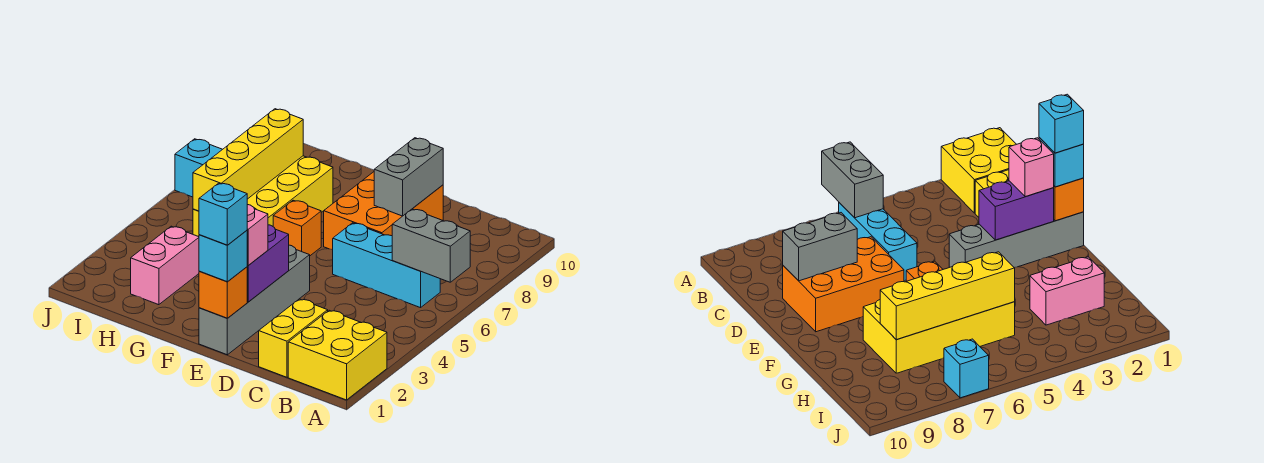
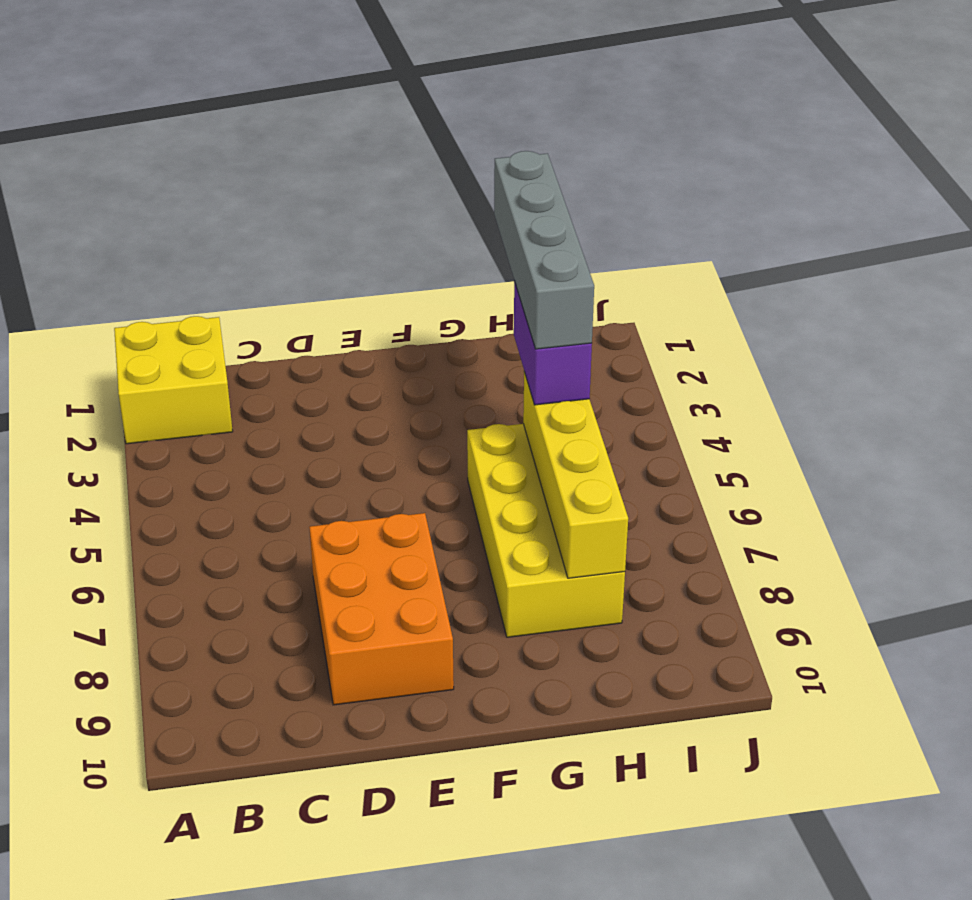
grey brick H2:H5 level 4 -> grey brick E1:E4 level 1
purple brick H4:H5 level 3 -> purple brick E2:E3 level 2
none -> cyan brick B6:D6 level 1
none -> yellow brick C1:C2 level 1
none -> orange brick F6 level 1

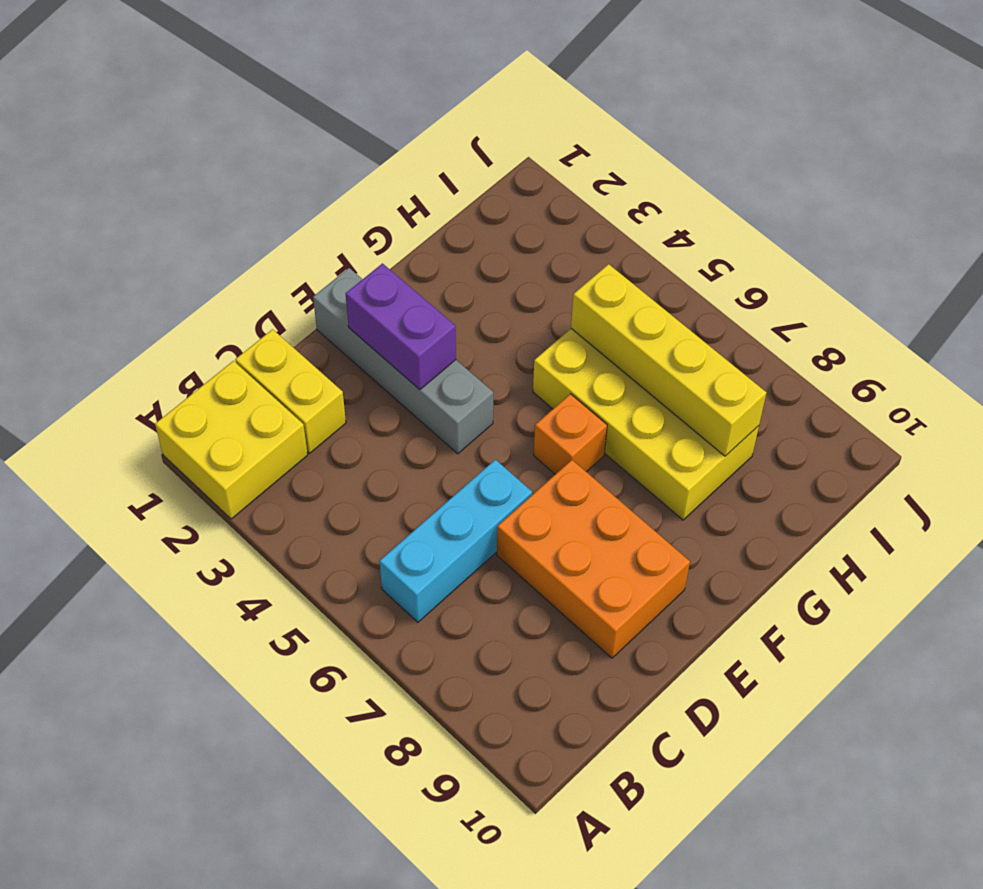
none -> pink brick H2:H3 level 1
none -> cyan brick J7 level 1
none -> grey brick A6:B6 level 2

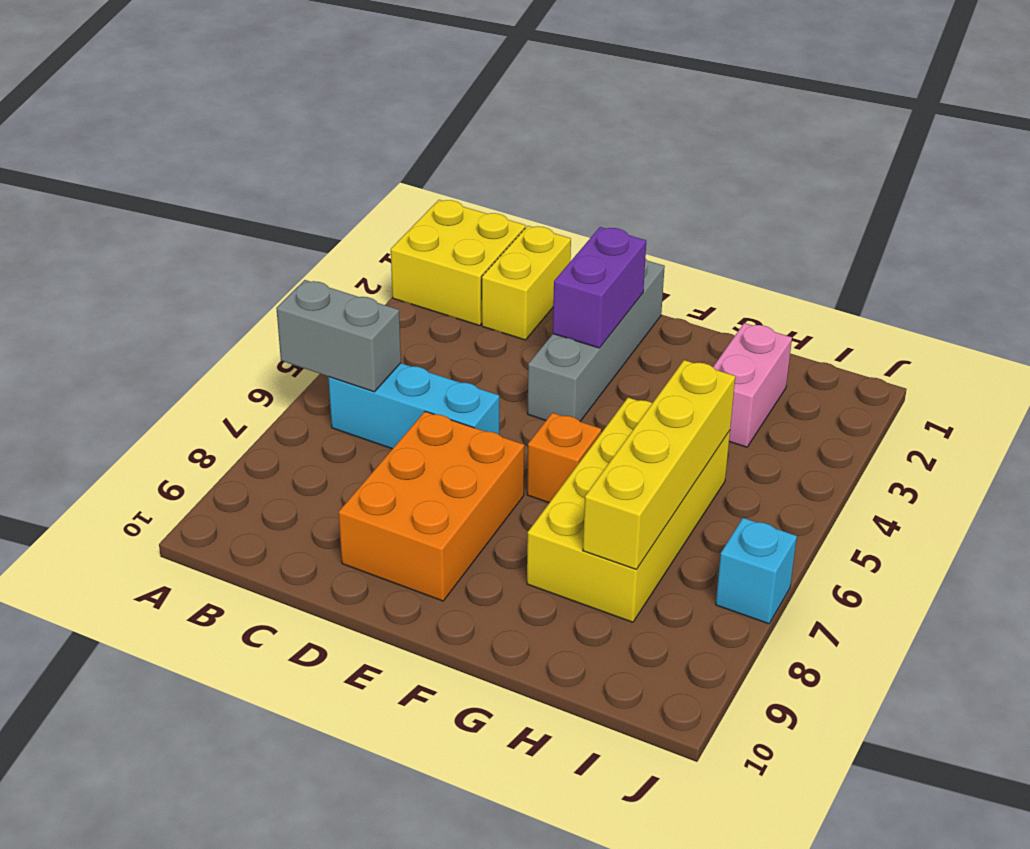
none -> grey brick D8:D9 level 2
none -> orange brick E1 level 2
none -> cyan brick E1 level 3

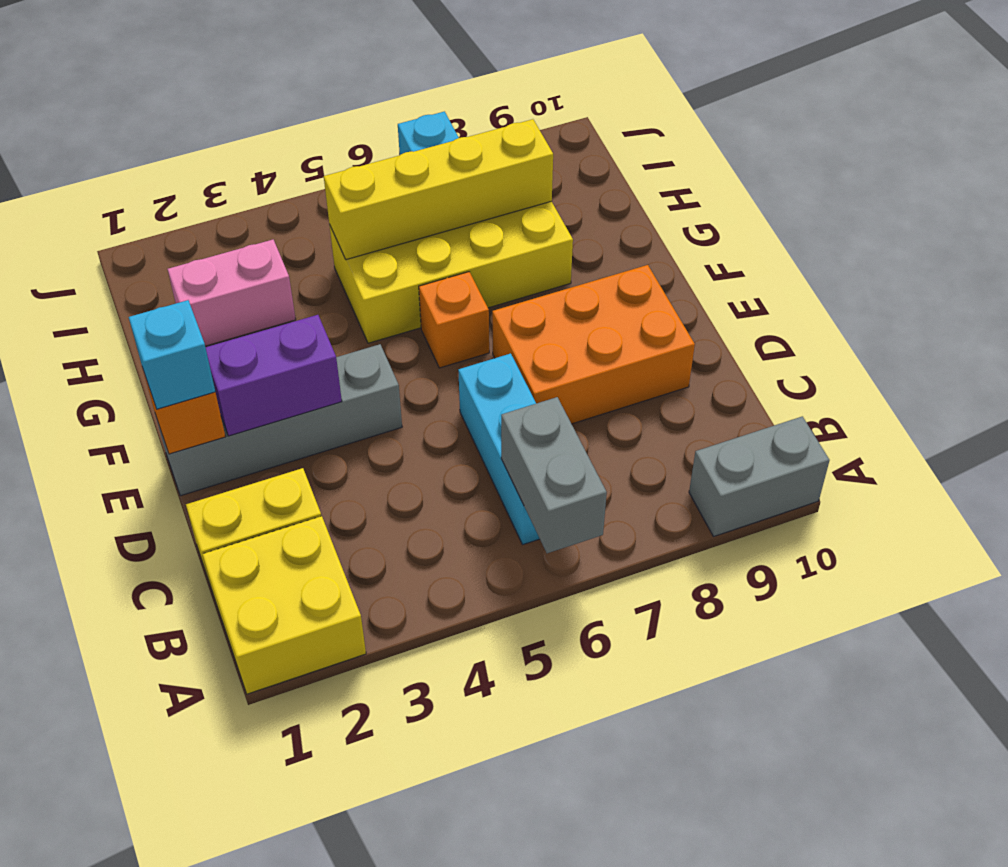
grey brick A9:A10 level 1 -> grey brick D8:D9 level 2
none -> pink brick E2 level 3
none -> cyan brick E1 level 4

